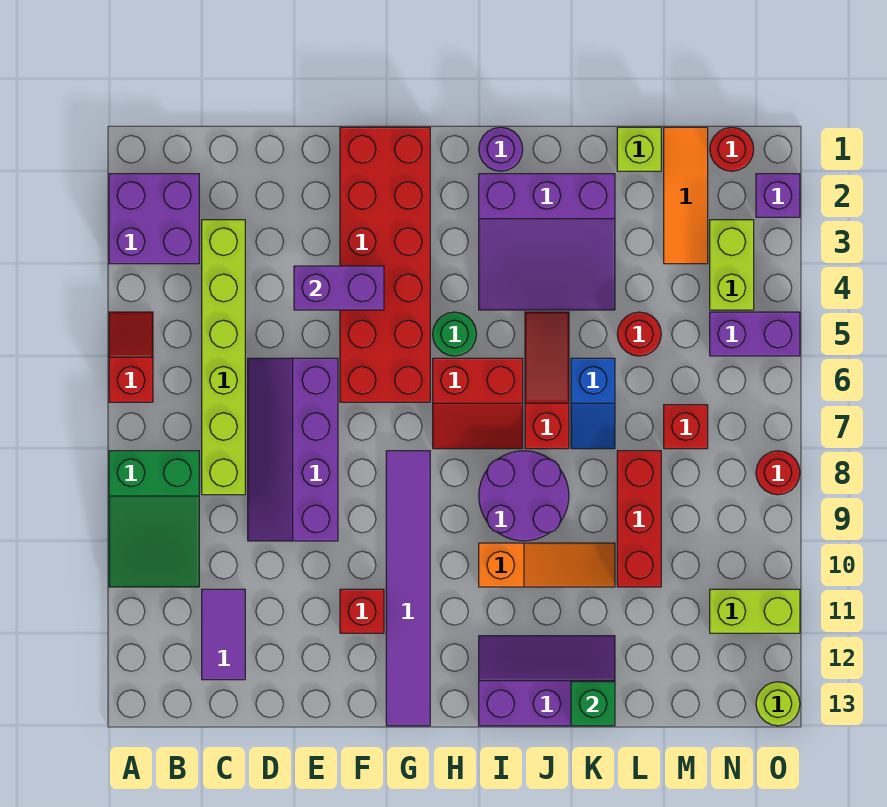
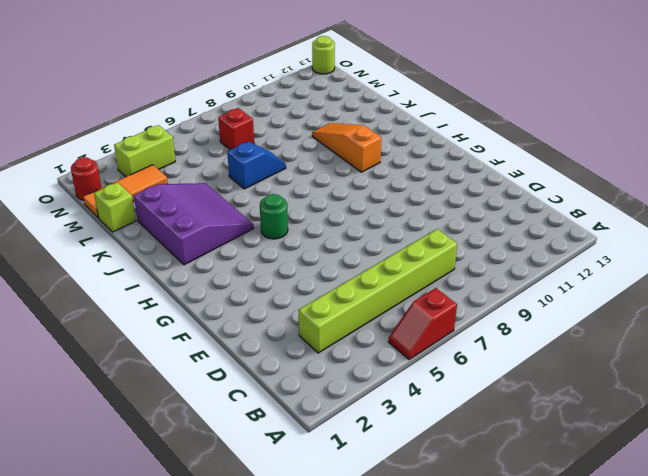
none -> purple brick A2:B3 level 1
none -> green slope A8:B10 level 1 top 8
none -> purple tile C11:C12 level 1
none -> purple slope D6:E9 level 1 top E

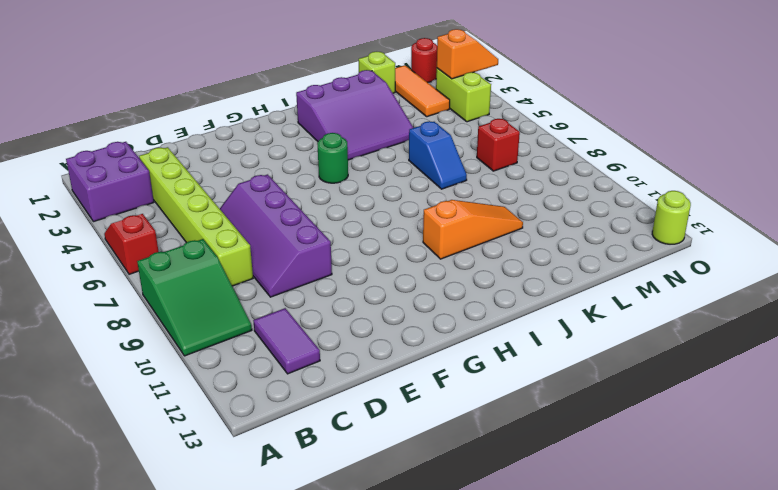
orange slope N3:O3 level 2 top N -> none
none -> red brick F1:G6 level 1
none -> red brick F11 level 1
none -> purple tile G8:G13 level 1
none -> red slope H6:I7 level 1 top 6

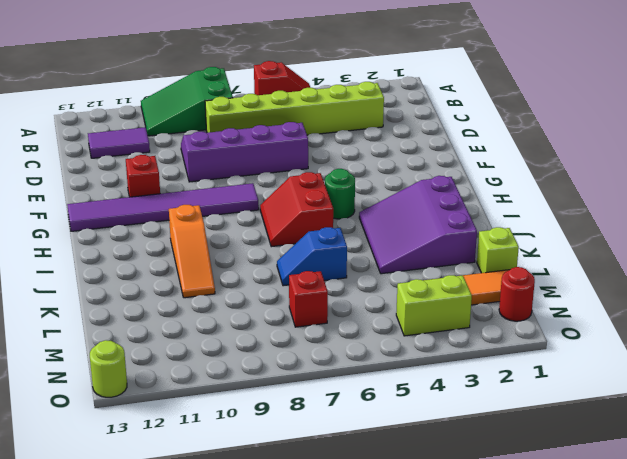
none -> purple brick A2:B3 level 1
none -> red brick F1:G6 level 1
none -> purple round brick I1 level 1
none -> purple round brick I8:J9 level 1

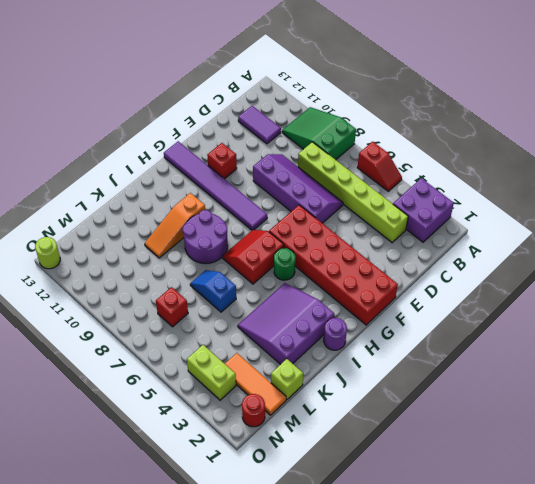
none -> purple slope I12:K13 level 1 top 13
none -> red slope J5:J7 level 1 top 7
none -> red round brick L5 level 1
none -> red brick L8:L10 level 1

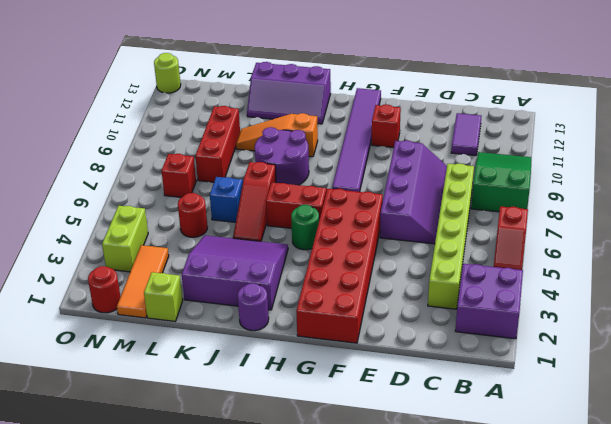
none -> purple brick N5:O5 level 1
none -> lime brick N11:O11 level 1
none -> purple brick O2 level 1
none -> red round brick O8 level 1

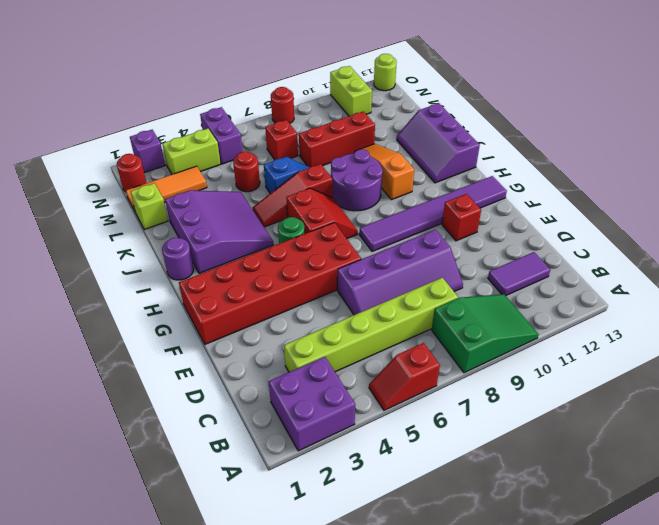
none -> purple brick E4:F4 level 2
none -> green brick K13 level 2

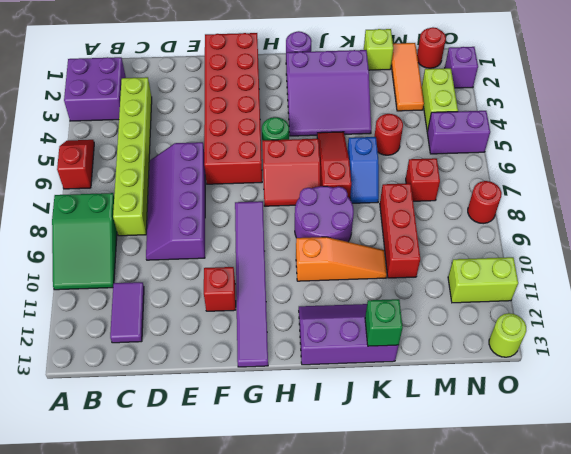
none -> purple brick E4:F4 level 2

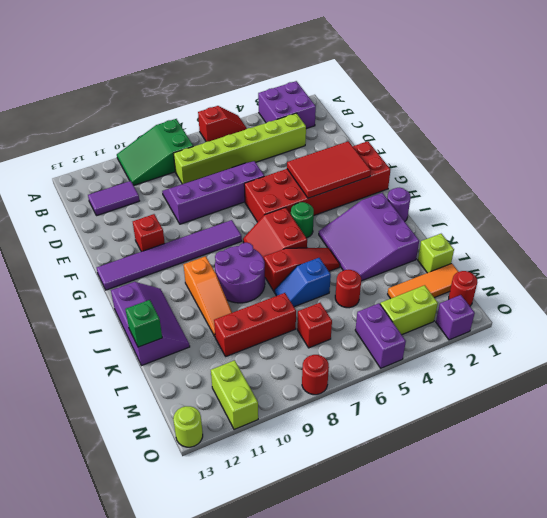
red tile F2:G4 level 2 -> purple brick E4:F4 level 2

